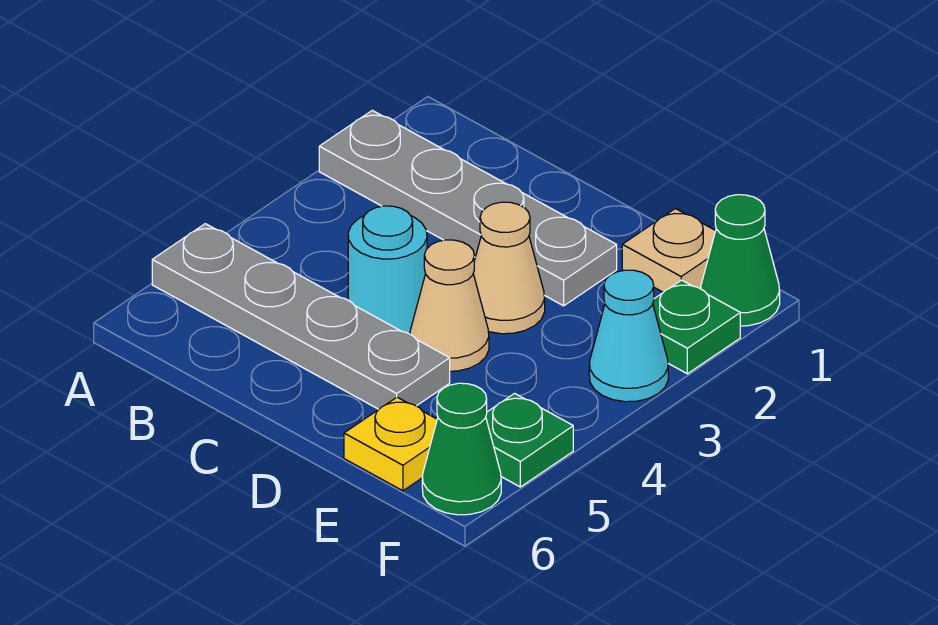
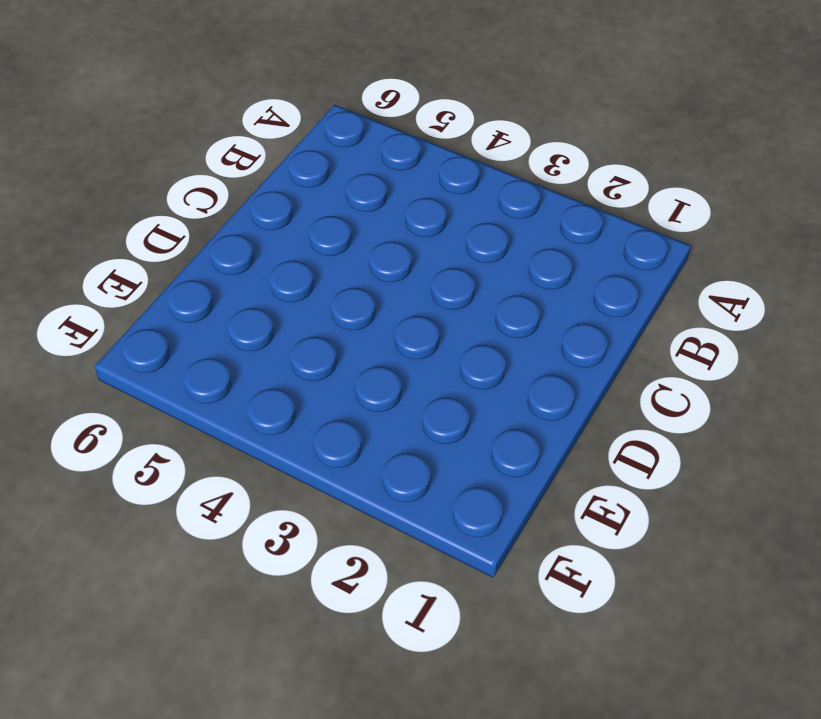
none -> grey plate A2:D2 level 1
none -> grey plate A5:D5 level 1
none -> cyan round brick C4 level 1

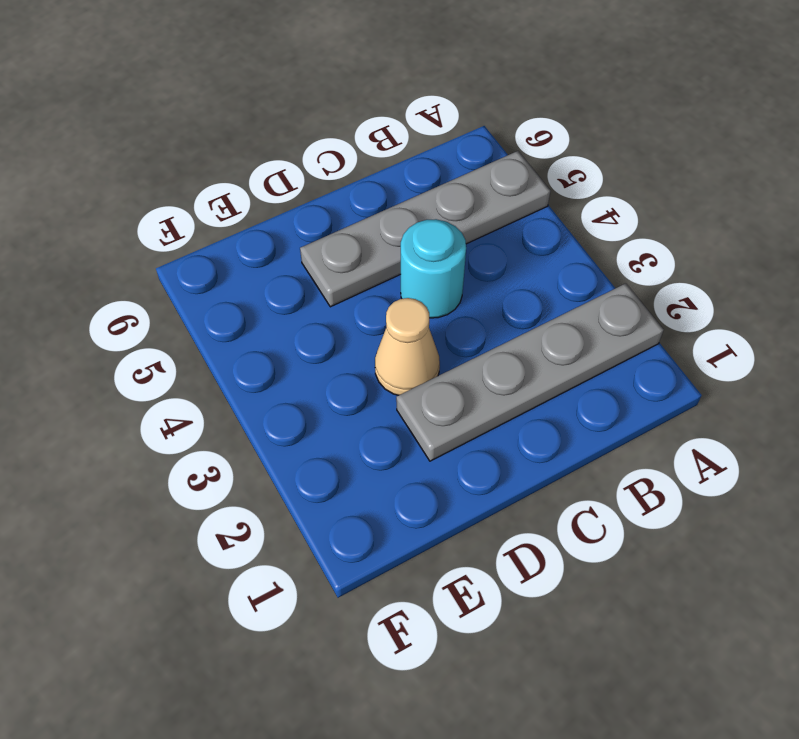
none -> tan cone D4 level 1
none -> tan plate E1 level 1
none -> yellow plate E6 level 1

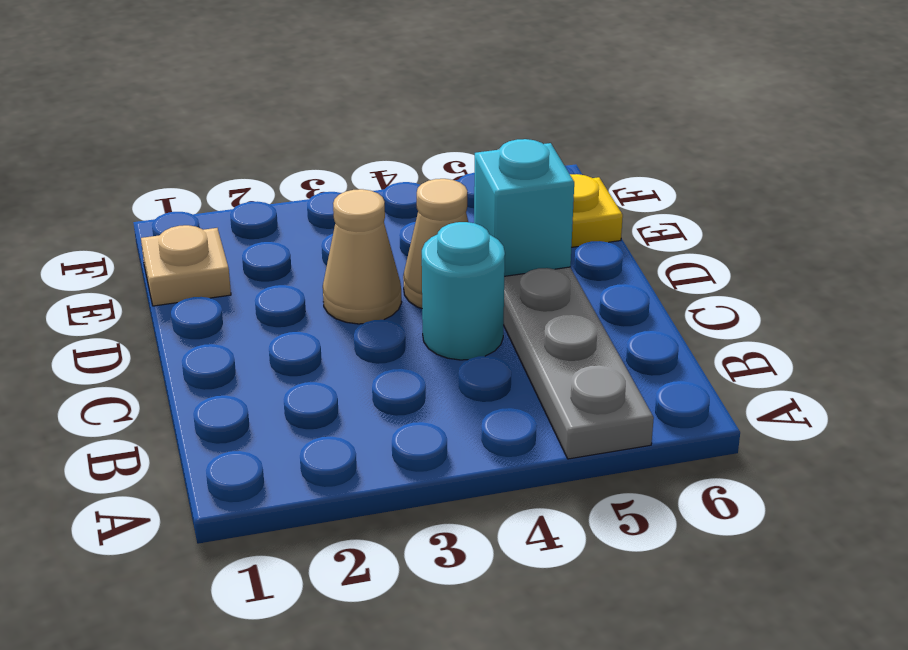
cyan brick D5 level 2 -> none
none -> grey plate A2:D2 level 1
none -> green cone F1 level 1
none -> green plate F2 level 1

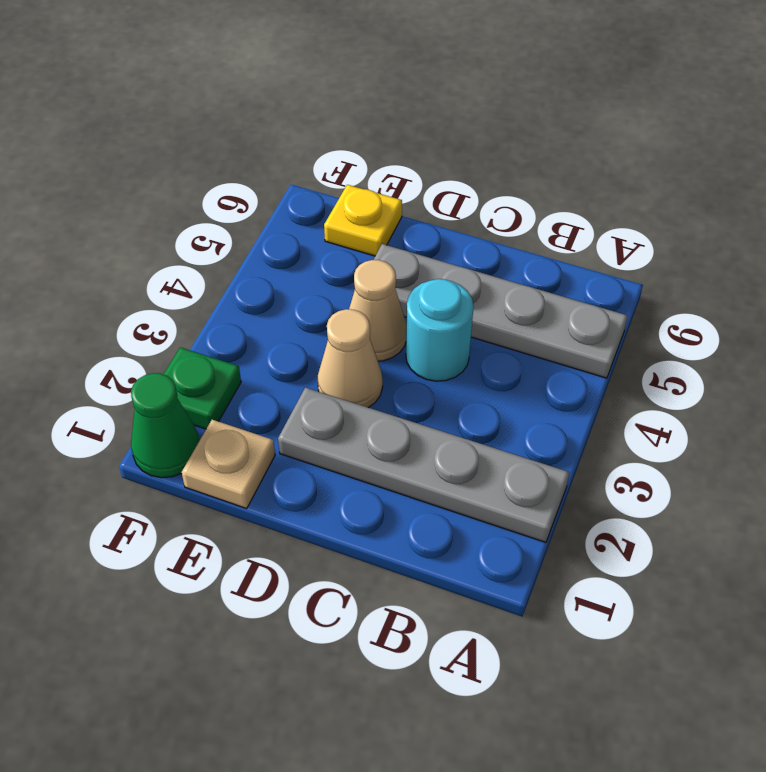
none -> cyan cone F3 level 1
none -> green plate F5 level 1
none -> green cone F6 level 1

